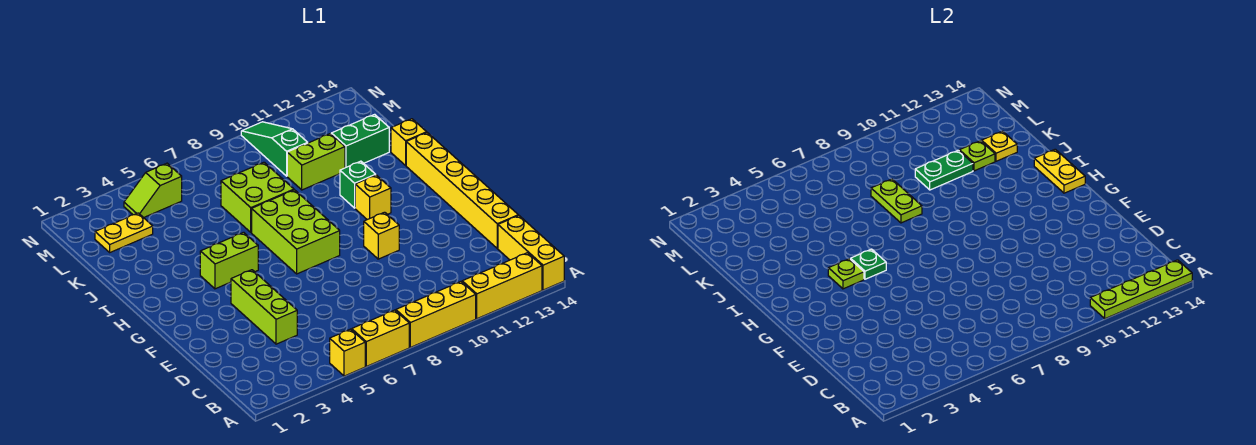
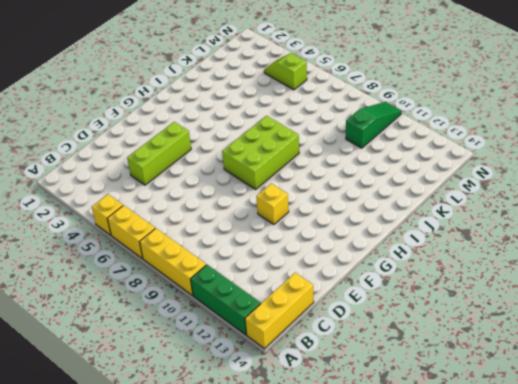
green brick A11:A13 level 1 -> yellow brick A11:A13 level 1
none -> yellow brick D14:I14 level 1
none -> lime brick H4:H5 level 1
none -> yellow brick H11 level 1

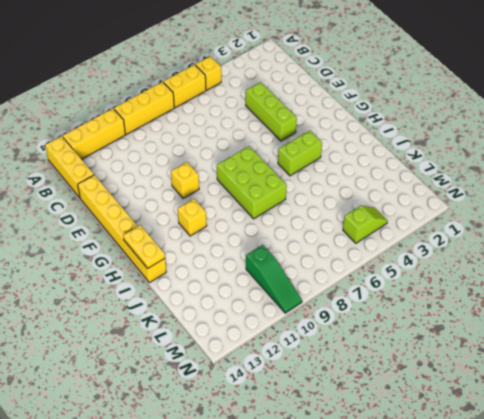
none -> green brick I11 level 1
none -> lime brick J7:K8 level 1
none -> yellow brick J14 level 1

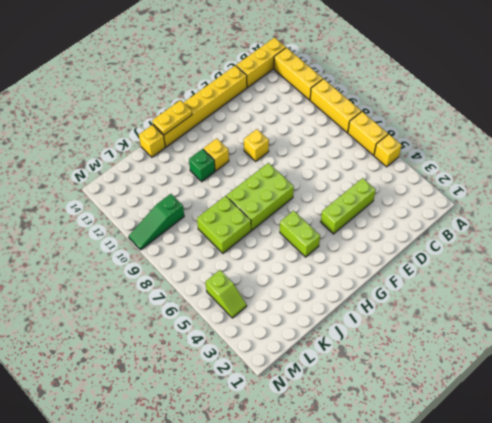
none -> lime brick K10:K11 level 1
none -> green brick K12:K13 level 1
none -> yellow plate L2:L3 level 1

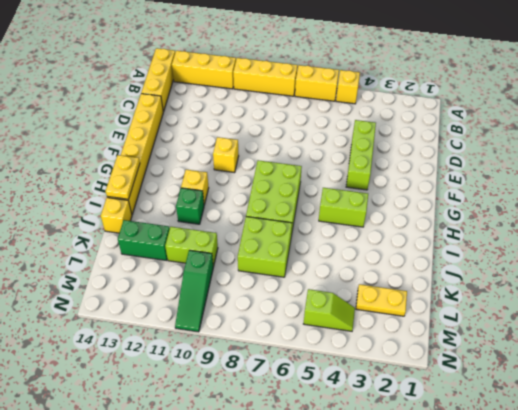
none -> lime plate A11:A14 level 2
none -> lime plate H4 level 2
none -> green plate H5 level 2

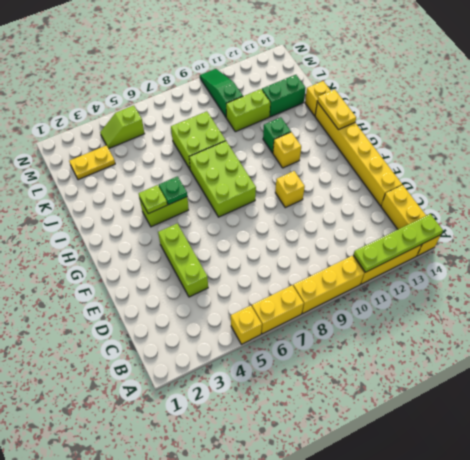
none -> lime plate J8:K8 level 2
none -> green plate K10:K11 level 2
none -> lime plate K12 level 2

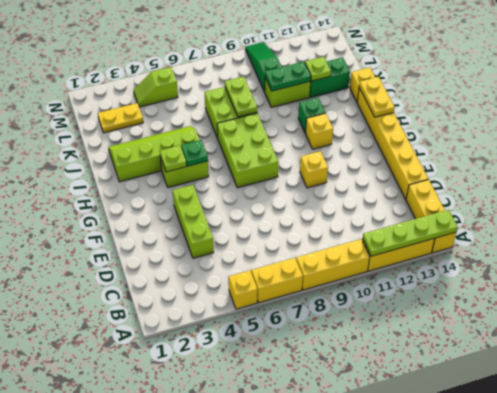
lime slope I2:J5 level 1 top I -> none
none -> yellow plate K13 level 2

